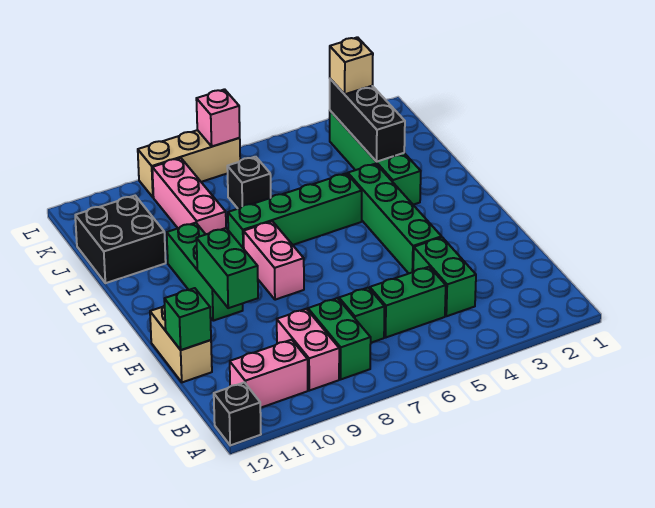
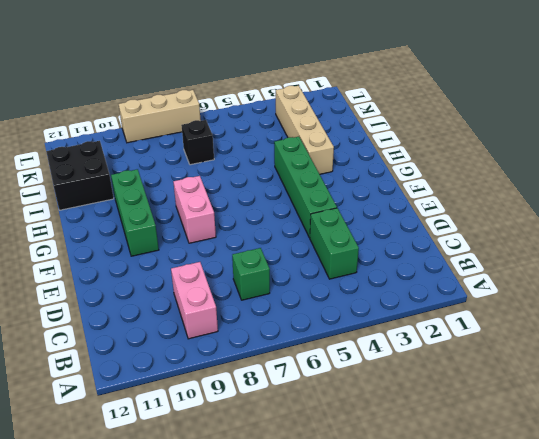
tan brick H3:K3 level 1 -> green brick H3:K3 level 1
none -> black brick A12 level 1
none -> green brick B8:C8 level 1
none -> pink brick B10:B11 level 1

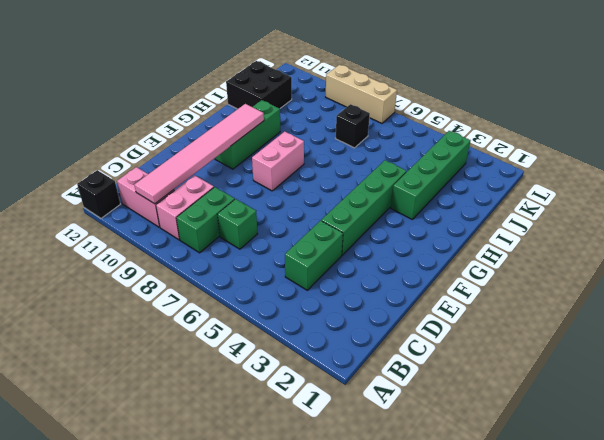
pink tile B10:G10 level 2 -> green brick E10:F10 level 2
none -> green brick C5:C6 level 1
none -> tan brick D12:E12 level 1
none -> green brick H5:H8 level 1

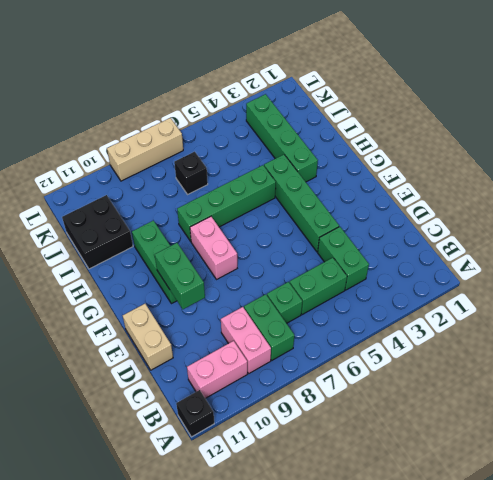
none -> pink brick I9:K9 level 1
none -> green brick D12 level 2
none -> black brick I3:K3 level 2

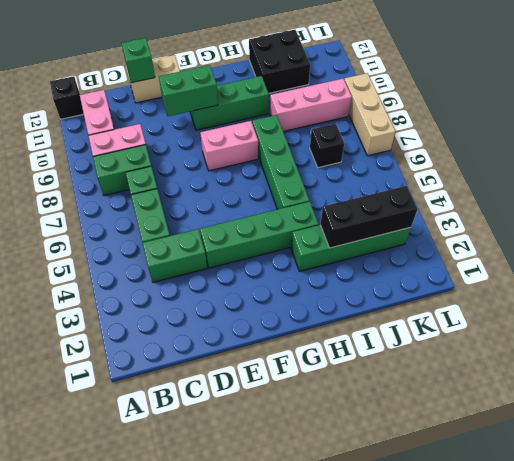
none -> pink brick L7 level 2
none -> tan brick K3 level 3

